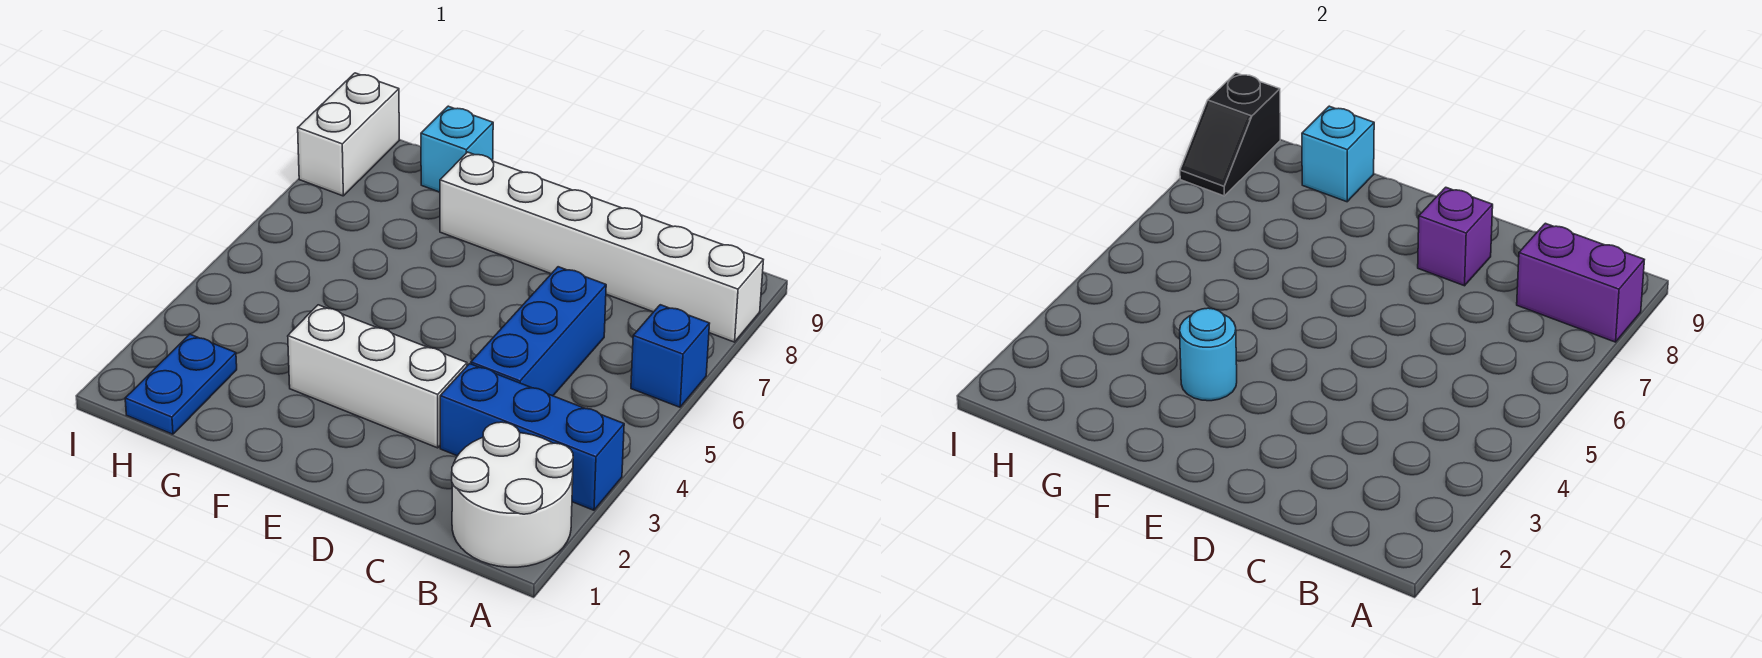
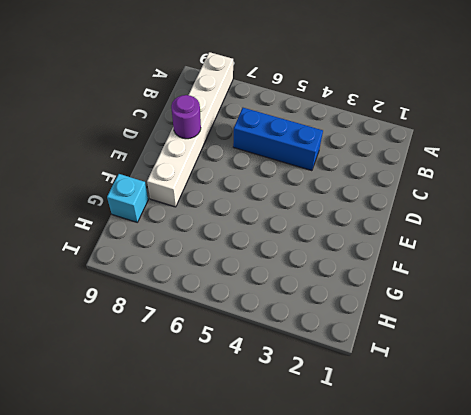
purple round brick D8 level 2 -> purple brick D8 level 2
none -> white round brick A1:B2 level 1
none -> blue brick A3:C3 level 1
none -> blue brick A6 level 1

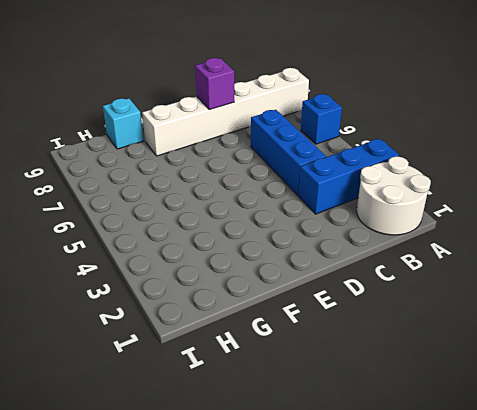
none -> white brick D3:F3 level 1
none -> blue plate H1:H2 level 1
none -> white brick I8:I9 level 1

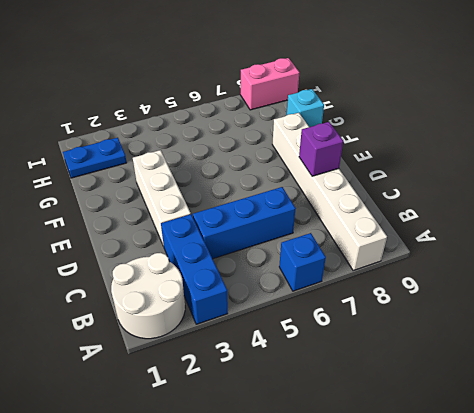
pink brick I8:I9 level 1 -> white brick I8:I9 level 1
none -> purple brick A8:B8 level 2
none -> cyan round brick F3 level 2
none -> cyan brick G9 level 2

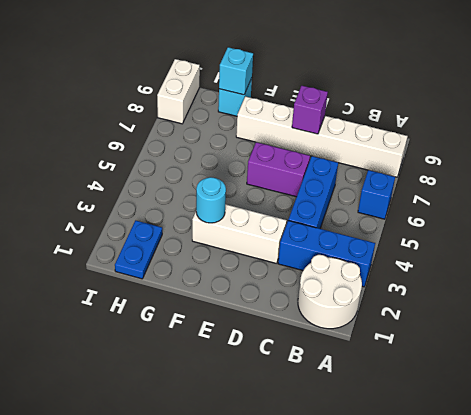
purple brick D6:E6 level 1 -> purple brick A8:B8 level 2
none -> black slope I8:I9 level 2 top 9

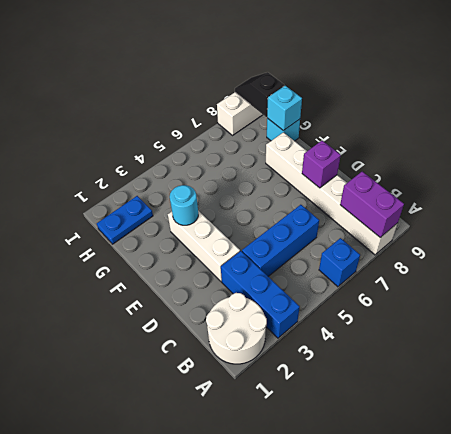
black slope H9:I9 level 2 top H -> black slope I8:I9 level 2 top 9

